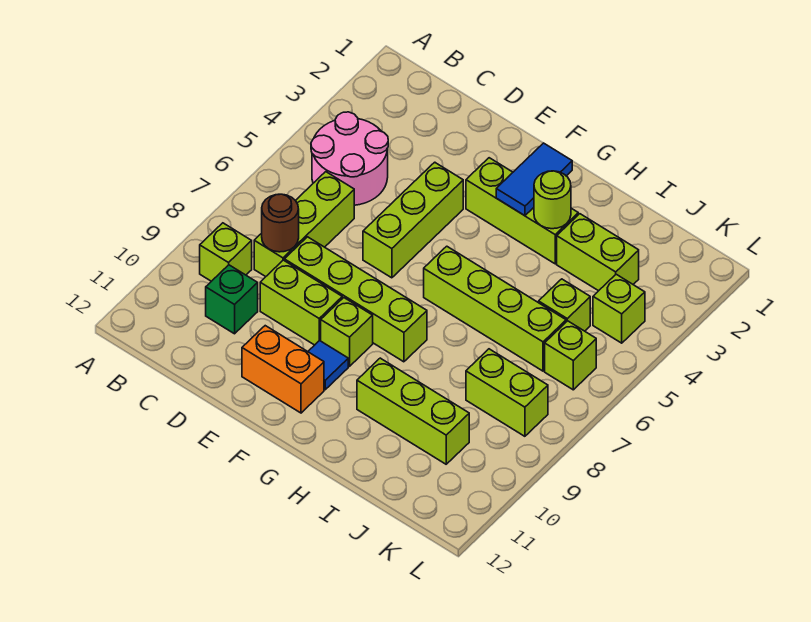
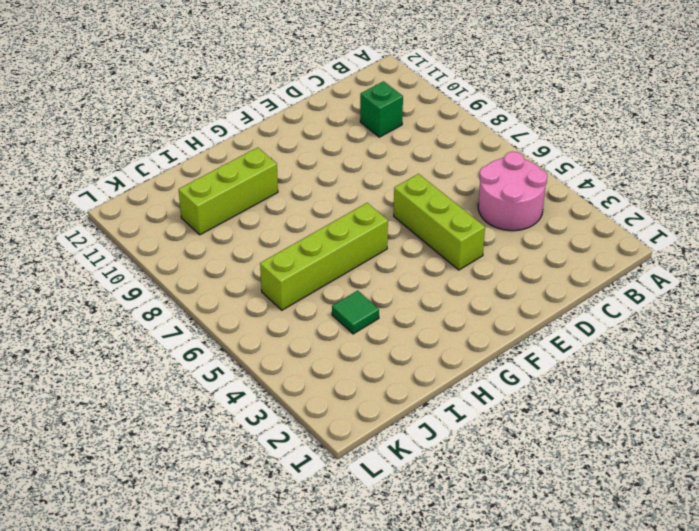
green tile I4 level 1 -> none
none -> lime brick B9 level 1
none -> lime brick C6:C8 level 1
none -> lime brick D8:G8 level 1

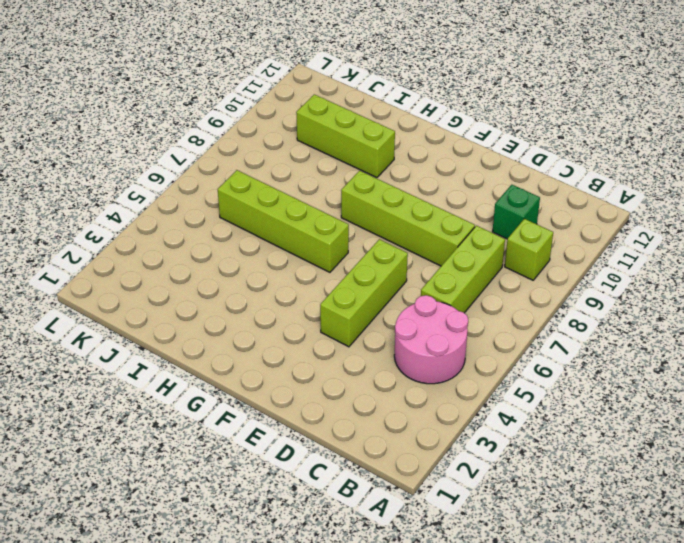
none -> lime brick D9:E9 level 1
none -> orange brick E11:F11 level 1
none -> lime brick F3:H3 level 1

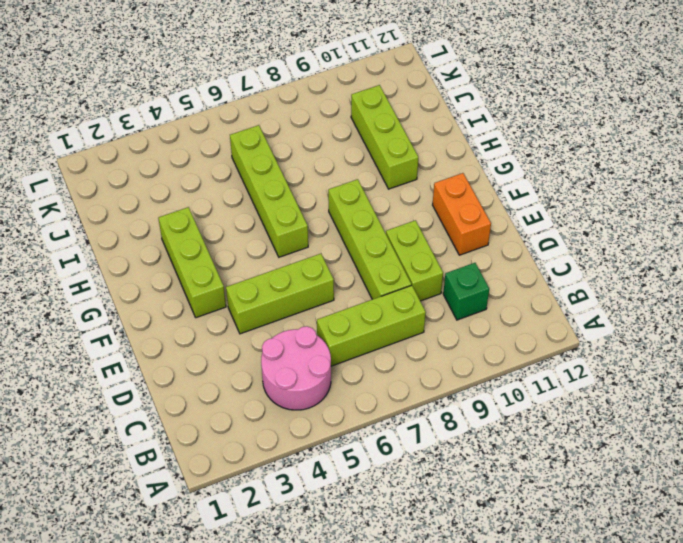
none -> lime brick B9 level 1
none -> lime brick F9 level 1
none -> blue tile F10 level 1

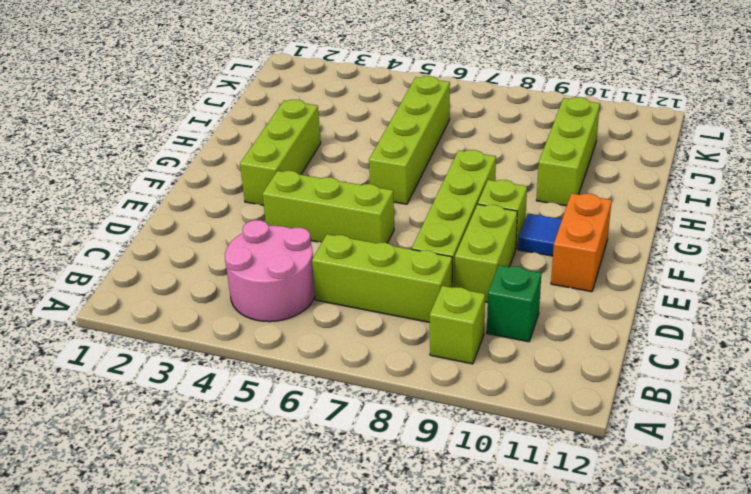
none -> lime brick I3:J3 level 1
none -> lime brick J5 level 1
none -> lime brick J8:K8 level 1

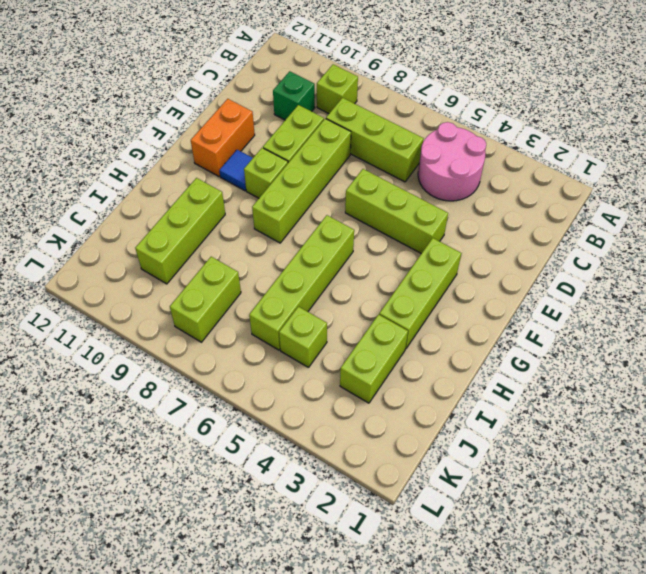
none -> lime brick K4 level 1
none -> lime brick K6 level 1
none -> brown round brick C8 level 2

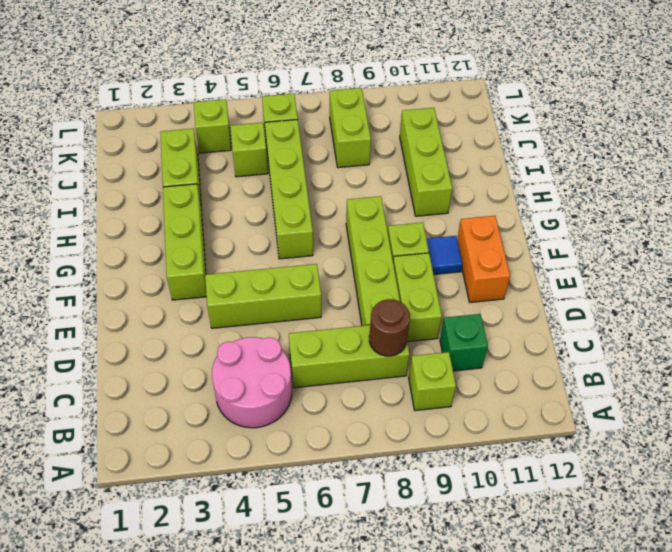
none -> blue tile G2:G3 level 2
none -> lime round brick H3 level 2

